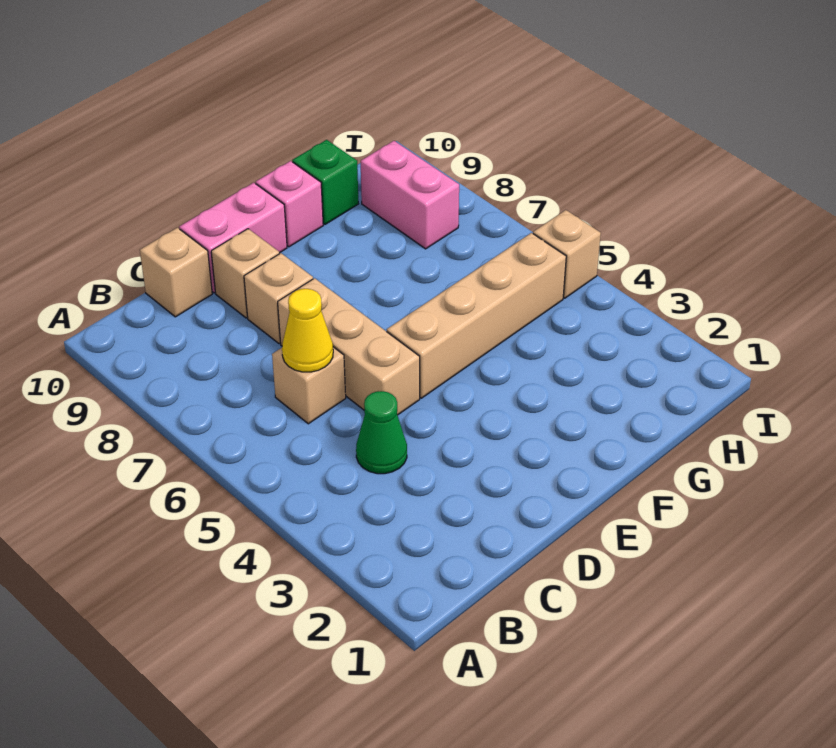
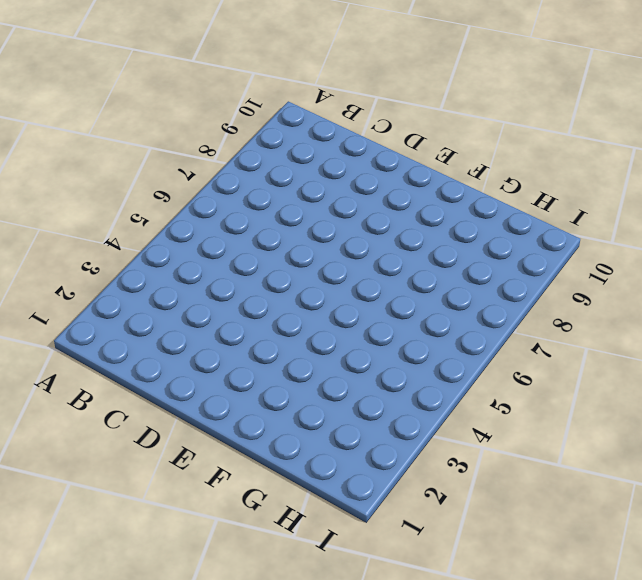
none -> green cone C4 level 1
none -> tan brick C6 level 1
none -> tan brick C10 level 1

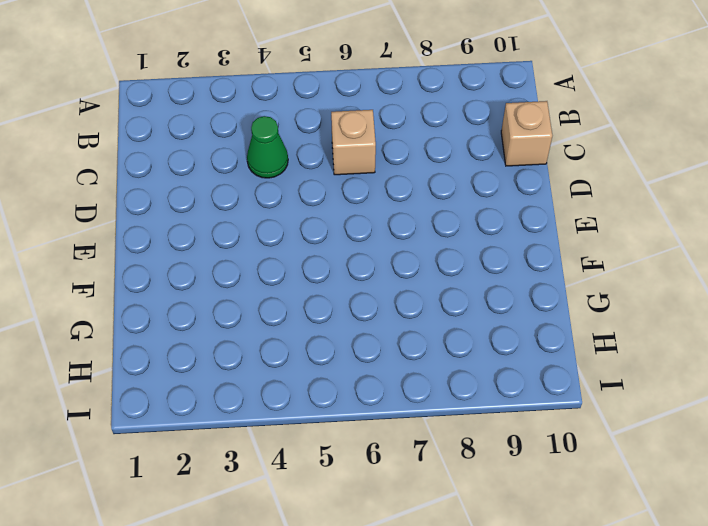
none -> tan brick D5:D7 level 1
none -> tan brick D8 level 1
none -> tan brick D9 level 1

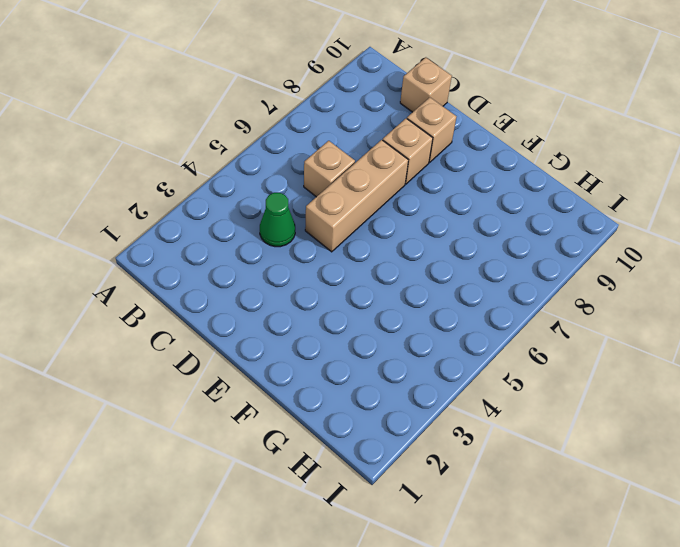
none -> pink brick D10:E10 level 1
none -> tan brick E5:H5 level 1
none -> pink brick F10 level 1

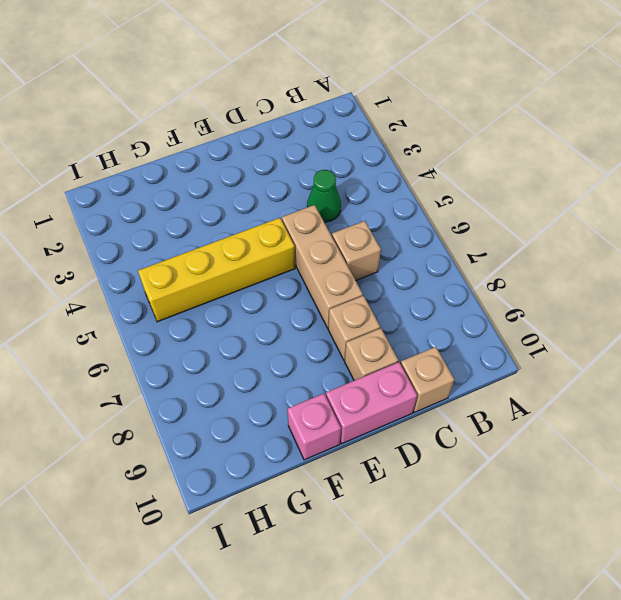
yellow brick E5:H5 level 1 -> tan brick E5:H5 level 1
none -> green brick G10 level 1
none -> pink brick H8:H9 level 1
none -> tan brick I5 level 1

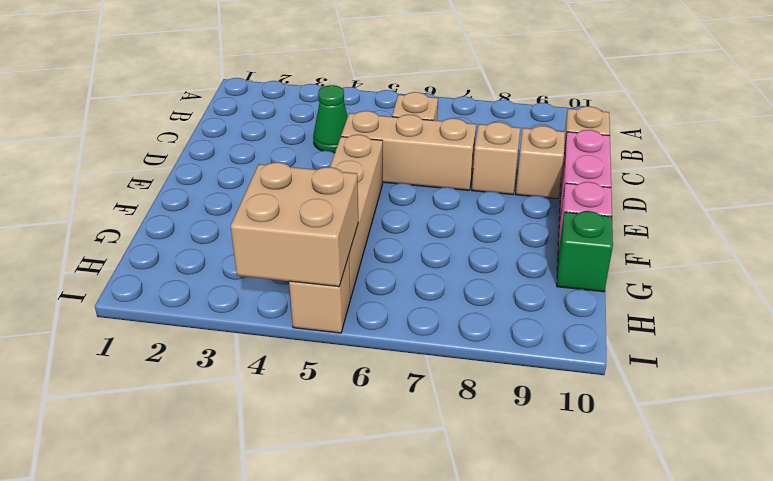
tan brick H4:I5 level 2 -> none
none -> pink brick H8:H9 level 1
none -> yellow cone C6 level 2

